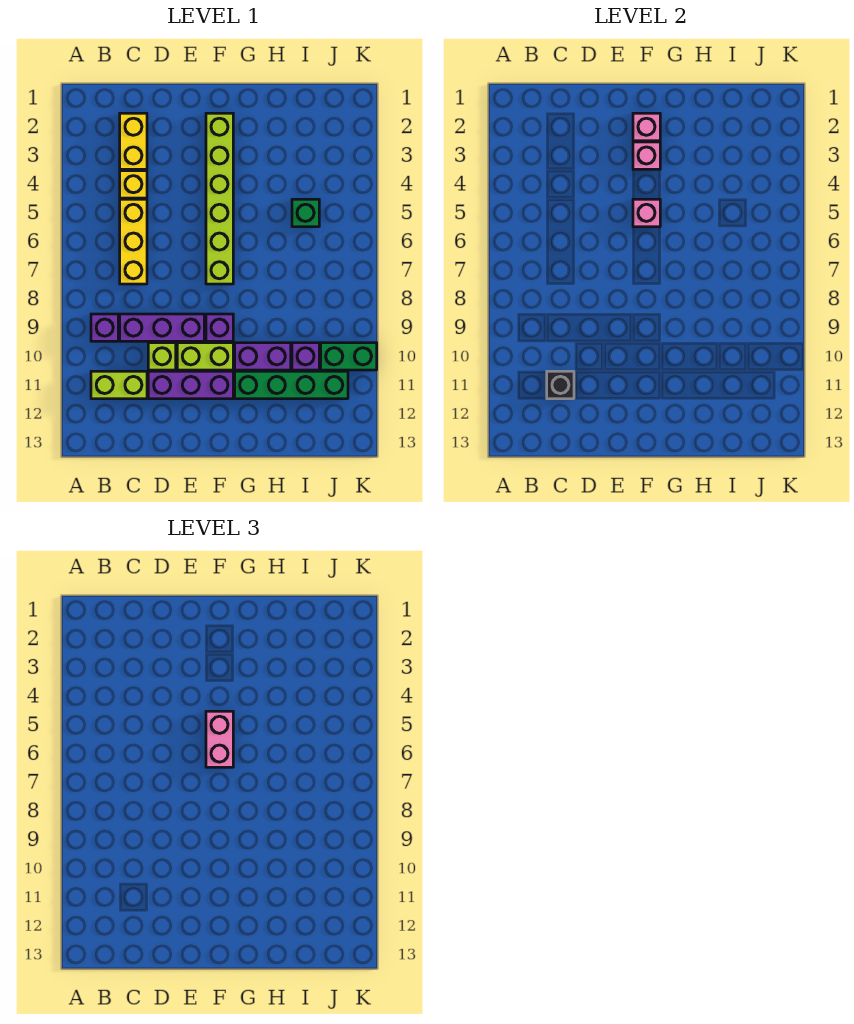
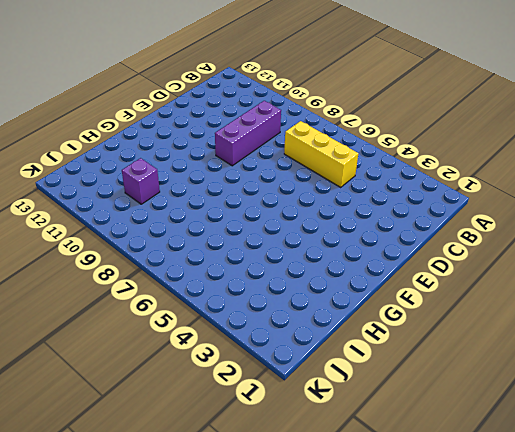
none -> purple brick B9 level 1
none -> lime brick B11:C11 level 1
none -> yellow brick C2:C3 level 1

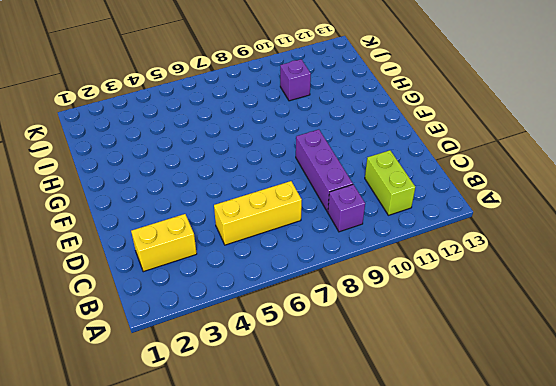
none -> yellow brick C4 level 1
none -> lime brick D10 level 1
none -> purple brick D11:F11 level 1

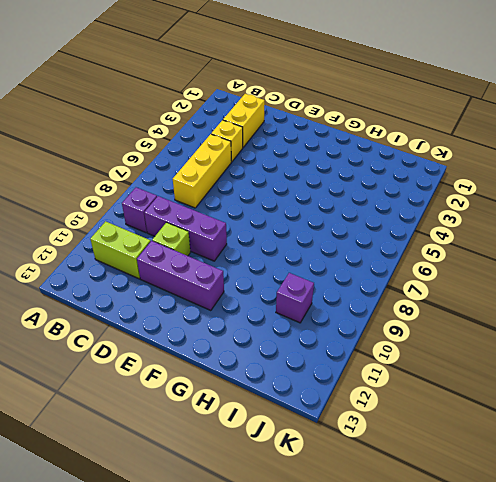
none -> lime brick E10:F10 level 1
none -> lime brick F2:F7 level 1
none -> purple brick F9 level 1

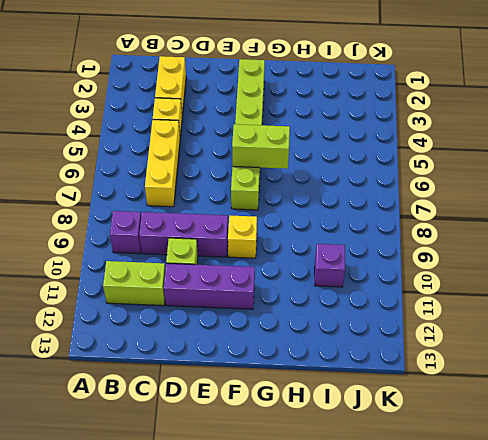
lime brick F6:G6 level 2 -> lime brick E10:F10 level 1
yellow brick F9 level 1 -> purple brick F9 level 1
none -> purple brick G10:H10 level 1
none -> green brick G11:J11 level 1
none -> green brick I5 level 1

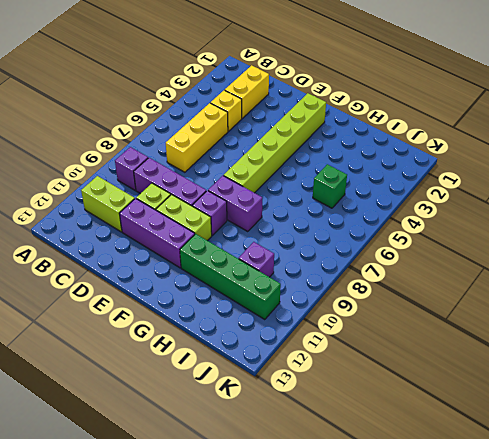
purple brick F8:G8 level 1 -> purple brick G10:H10 level 1
none -> green brick J10:K10 level 1
none -> black brick C11 level 2
none -> pink brick F2 level 2

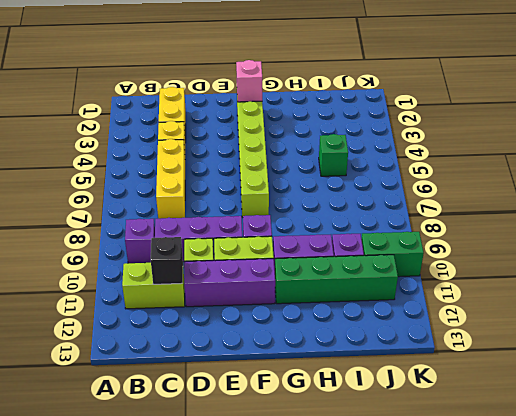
none -> pink brick F3 level 2
none -> pink brick F5 level 2
none -> pink brick F5:F6 level 3

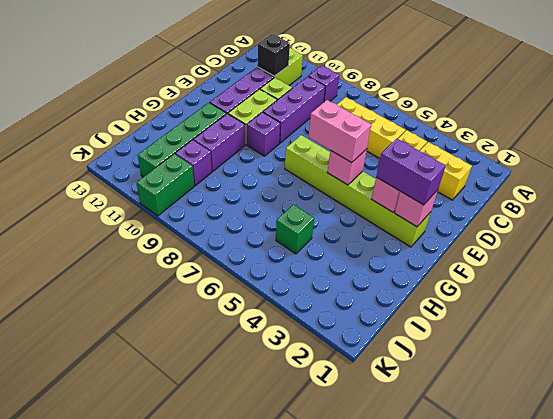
purple brick F2:F3 level 3 -> none

